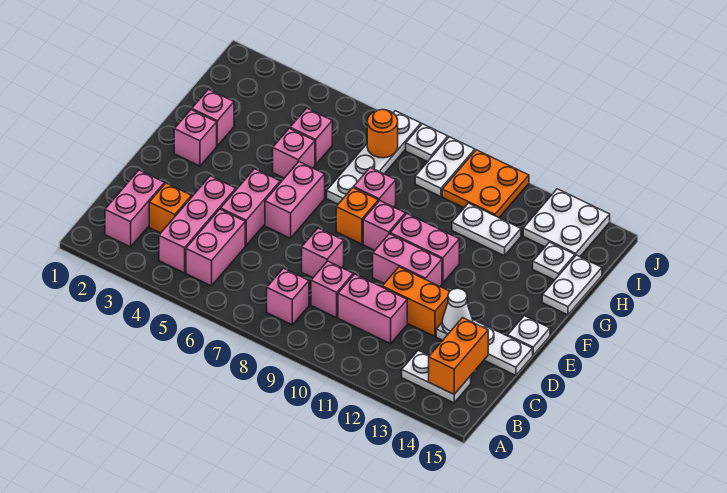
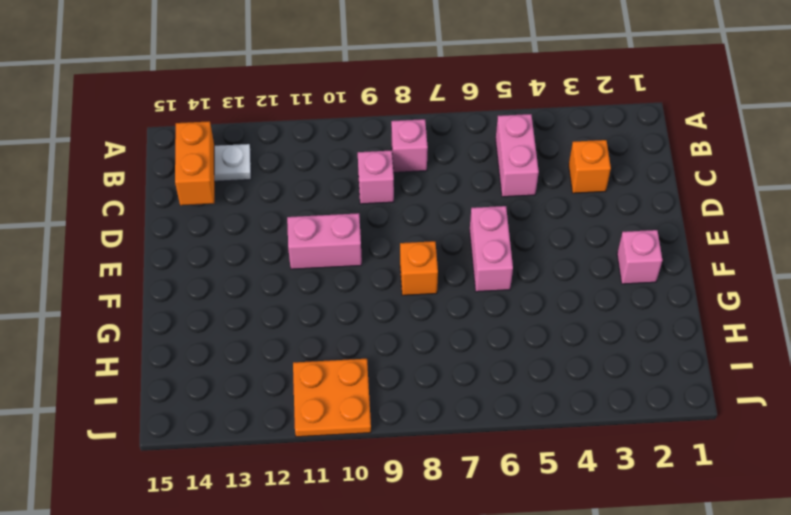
none -> pink brick B2:C2 level 1
none -> pink brick B4:D4 level 1
none -> pink brick C10:C11 level 1
none -> pink brick D5:E5 level 1

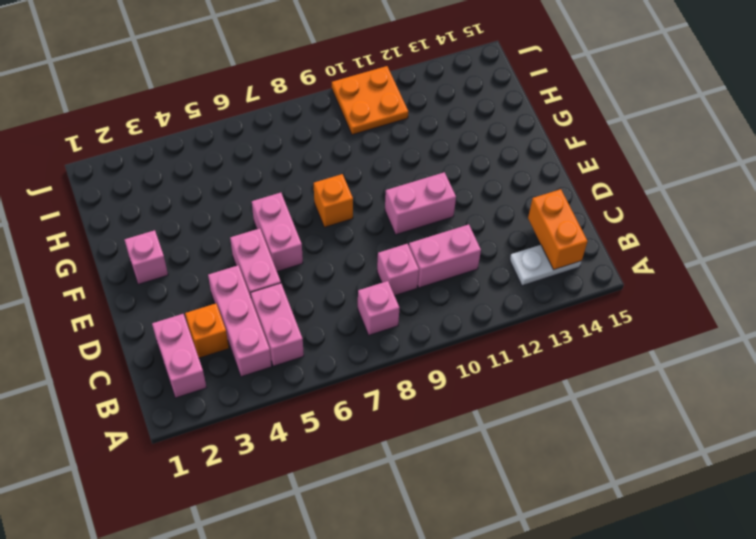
none -> pink brick D8 level 1
none -> orange brick D11:D12 level 1
none -> white plate D13:D15 level 1
none -> white plate E15 level 1

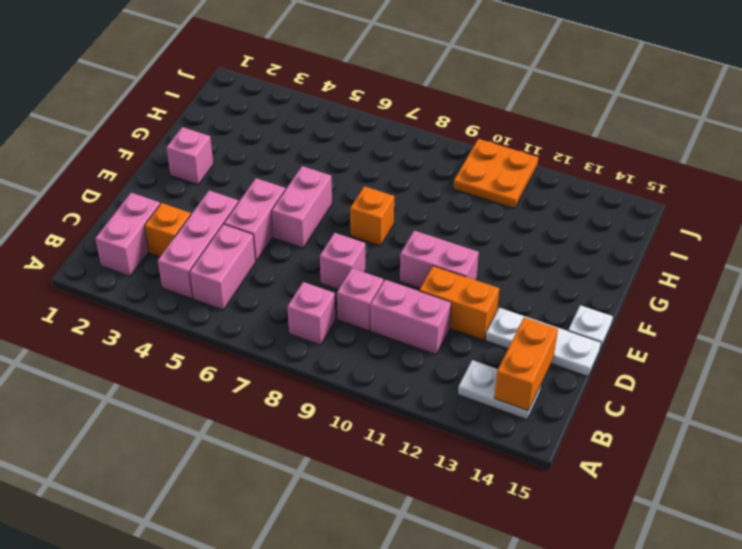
none -> pink brick F9 level 1
none -> pink brick F10:F11 level 1
none -> pink brick G2 level 1
none -> pink brick G5 level 1

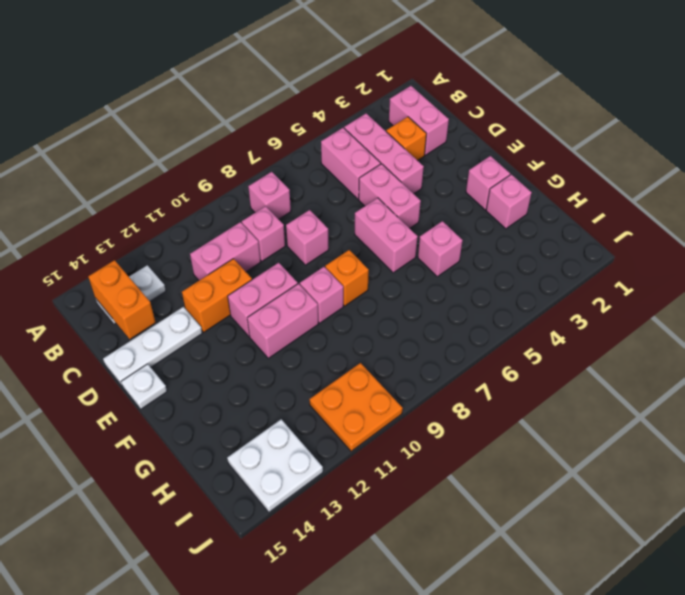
none -> white plate G7:J7 level 1
none -> pink brick G8 level 1
none -> white plate G15:H15 level 1
none -> pink brick H5 level 1

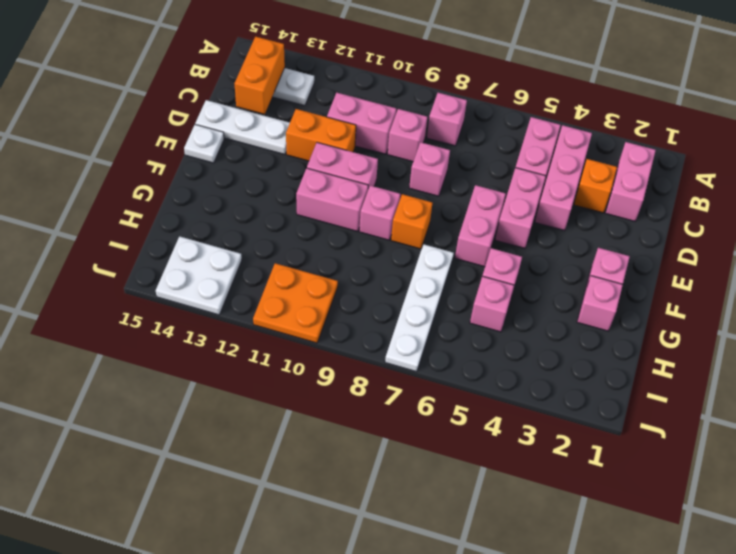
none -> pink brick G8 level 1
none -> white plate G15:H15 level 1
none -> white plate H11:H12 level 1
none -> white plate H14 level 1

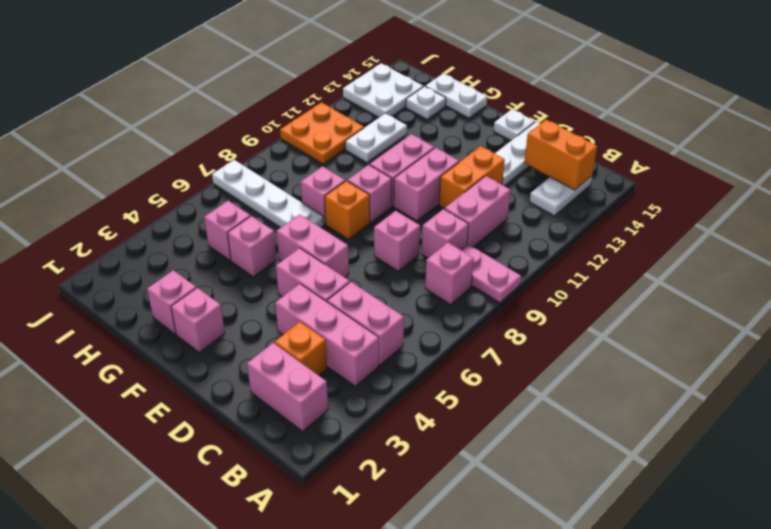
pink plate A9:B9 level 1 -> none
none -> white plate I9:J9 level 1
none -> white plate J8 level 1
none -> white cone D13 level 2
none -> orange round brick I7 level 2

